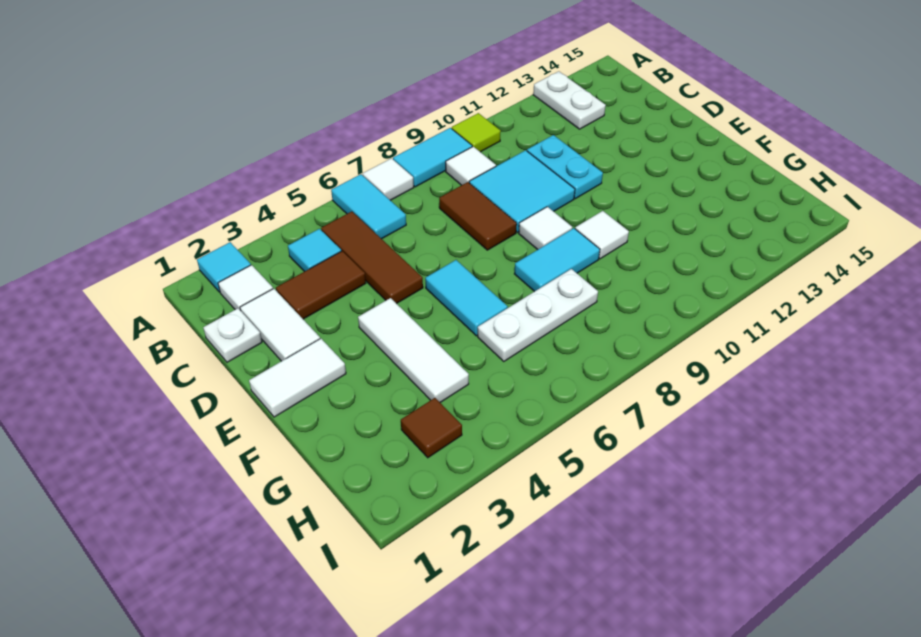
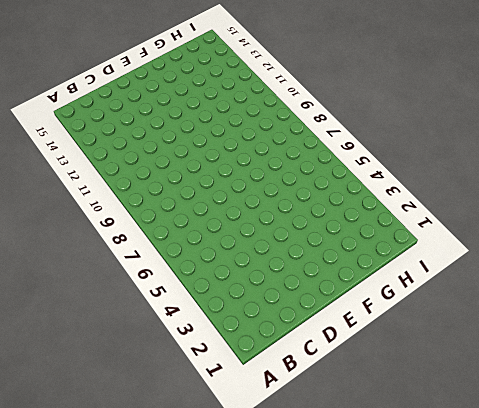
none -> cyan tile A2 level 1
none -> cyan tile A6:B6 level 1
none -> white tile A7 level 1

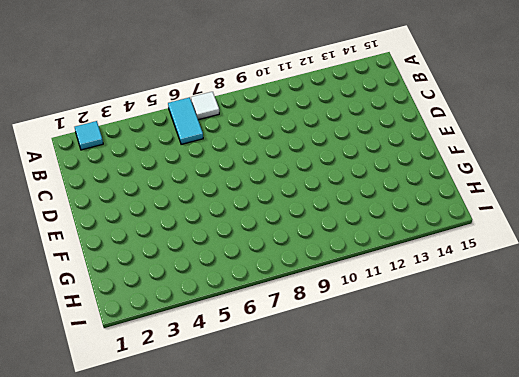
none -> cyan tile A8:A9 level 1
none -> lime tile A10 level 1
none -> white plate A13:B13 level 1

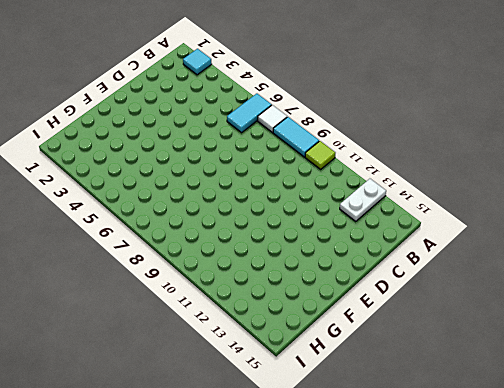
none -> white tile B2 level 1
none -> cyan tile B4 level 1
none -> brown tile B5:D5 level 1

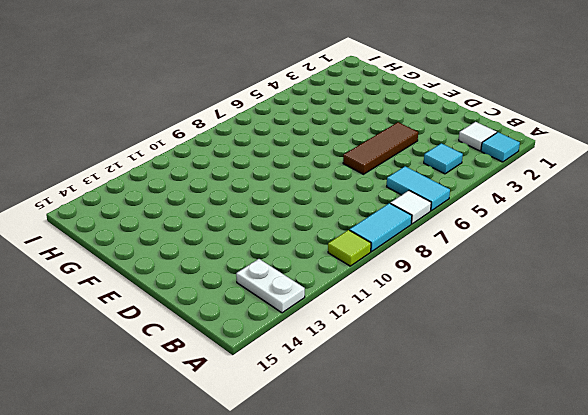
brown tile D4:D6 level 1 -> brown tile B5:D5 level 1
none -> white tile B9 level 1
none -> white plate C1 level 1
none -> white tile C2:D2 level 1

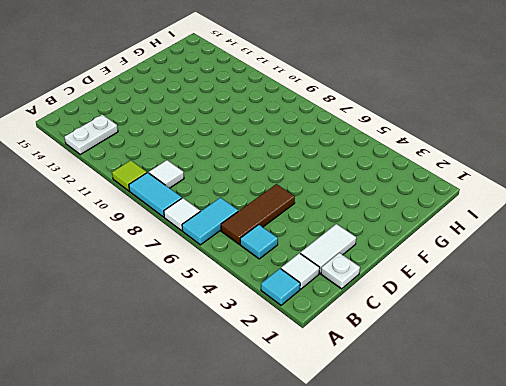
none -> brown tile C3:C4 level 1
none -> brown tile C8:D8 level 1
none -> cyan tile C9:D10 level 1

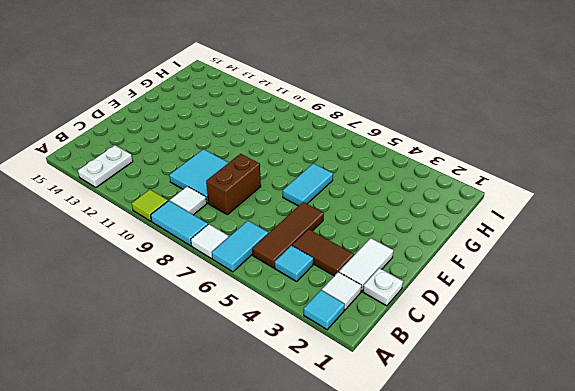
brown brick C8:D8 level 1 -> brown tile C8:D8 level 1
none -> cyan plate C11:D11 level 1
none -> white tile E1:E2 level 1
none -> white tile E4:G4 level 1

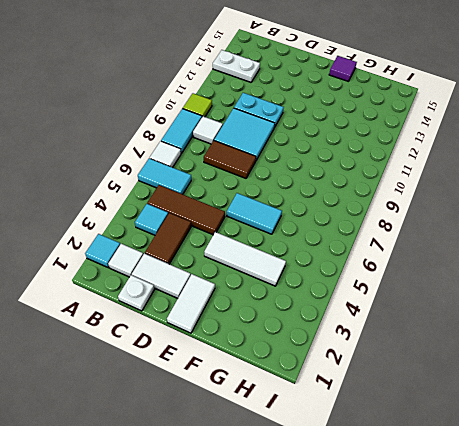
purple tile F15 level 1 -> none
none -> white tile E9 level 1
none -> cyan tile F8:F9 level 1
none -> white tile F10 level 1

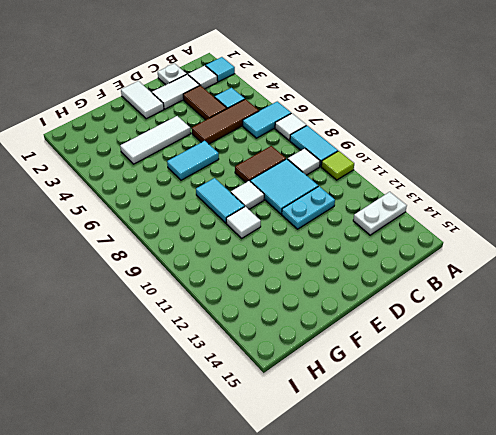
none -> white plate G6:G8 level 1
none -> brown tile H3 level 1

